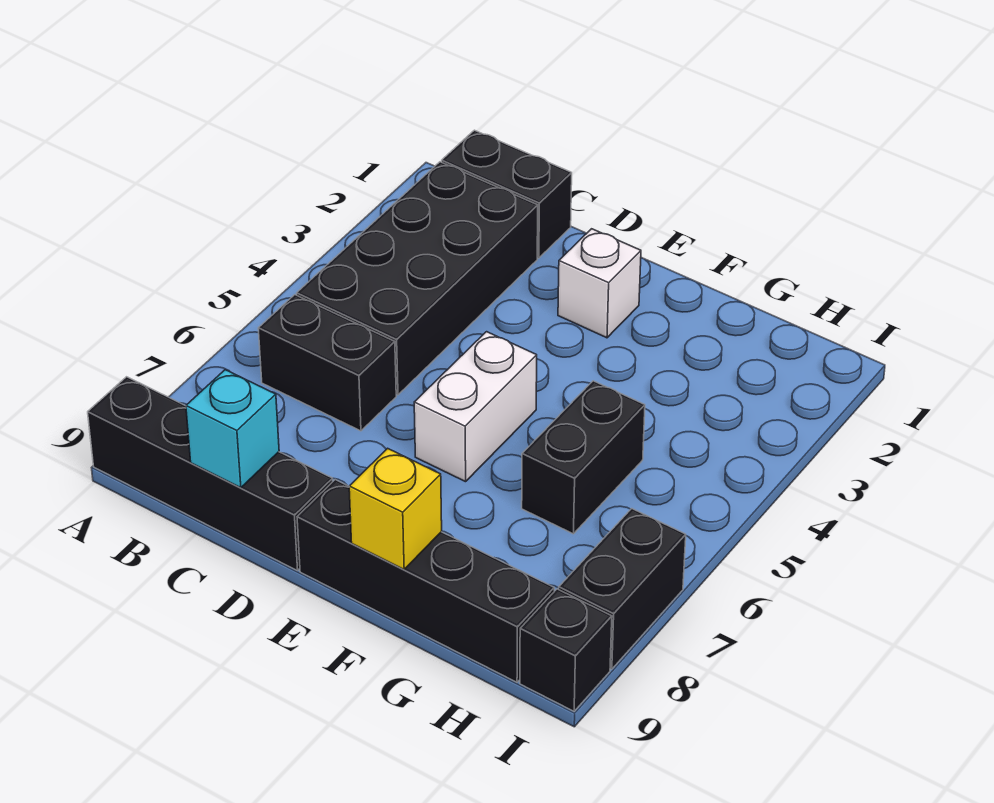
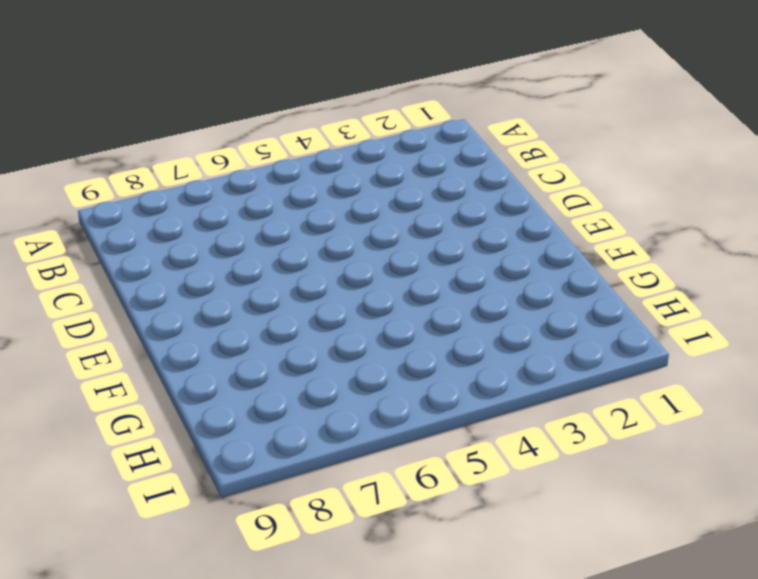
none -> black brick A9:D9 level 1
none -> black brick B1:C1 level 1
none -> black brick B2:C5 level 1

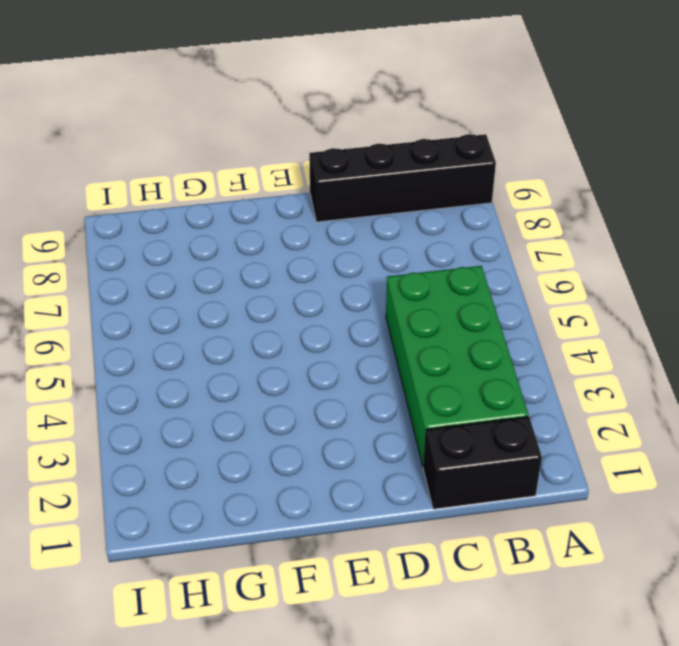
green brick B2:C5 level 1 -> black brick B2:C5 level 1
none -> black brick B6:C6 level 1
none -> white brick E2 level 1
none -> white brick E5:E6 level 1

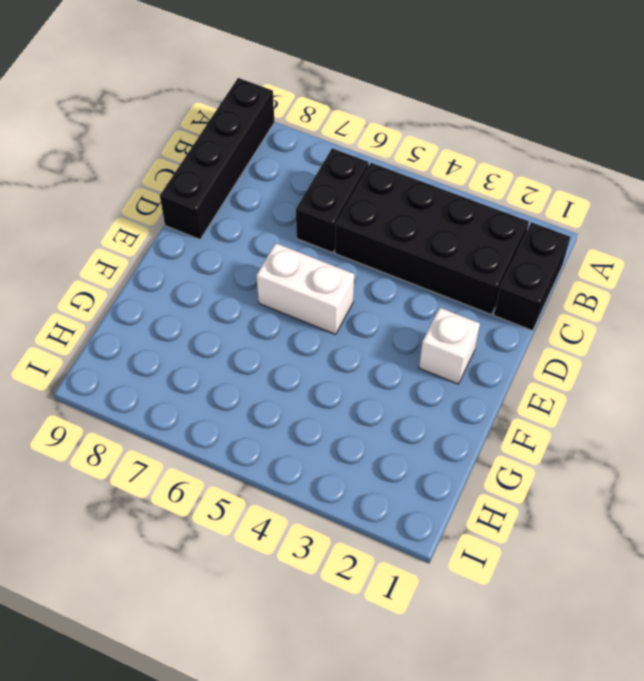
none -> black brick E9:H9 level 1
none -> black brick G5:G6 level 1
none -> black brick I7:I8 level 1

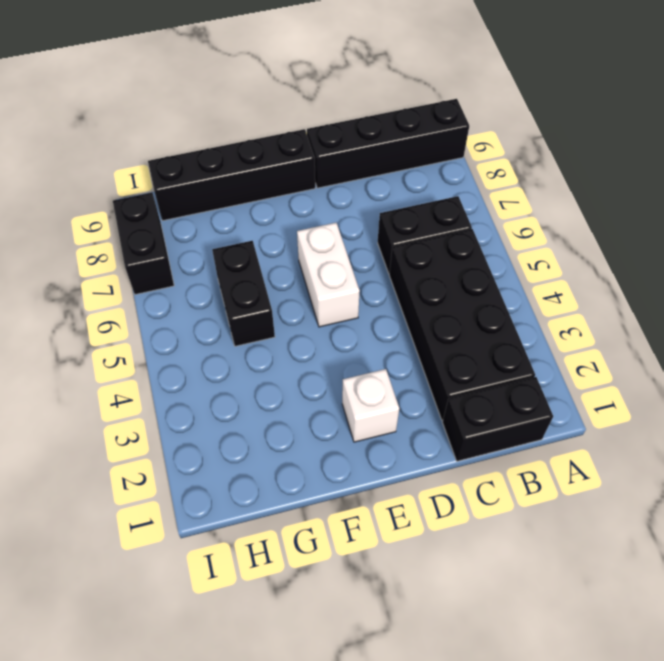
none -> black brick I9 level 1
none -> cyan brick C9 level 2
none -> yellow brick F9 level 2

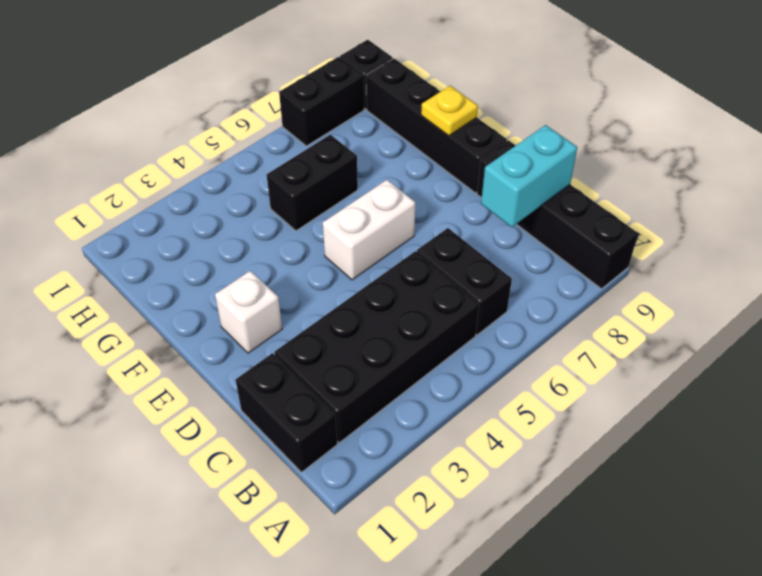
cyan brick C8:C9 level 2 -> cyan brick C9 level 2
yellow plate F9 level 2 -> yellow brick F9 level 2

